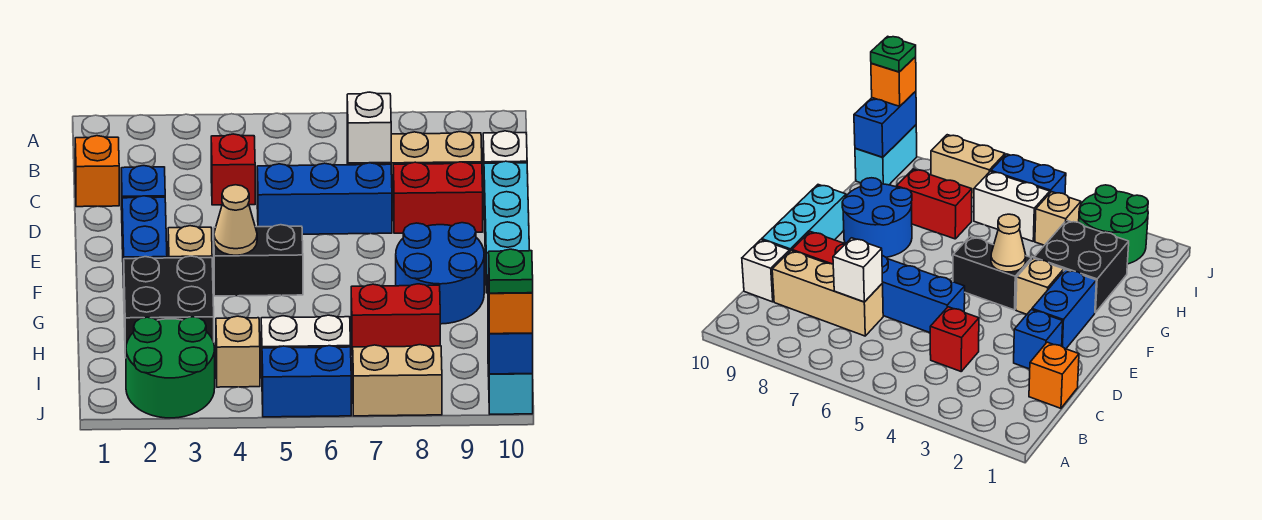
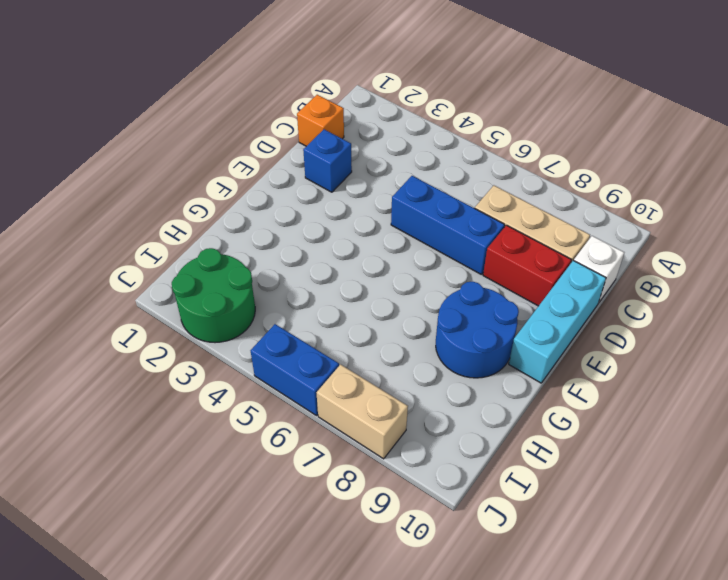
none -> red brick C4 level 1
none -> blue brick E2:F2 level 1
none -> tan brick F3 level 1

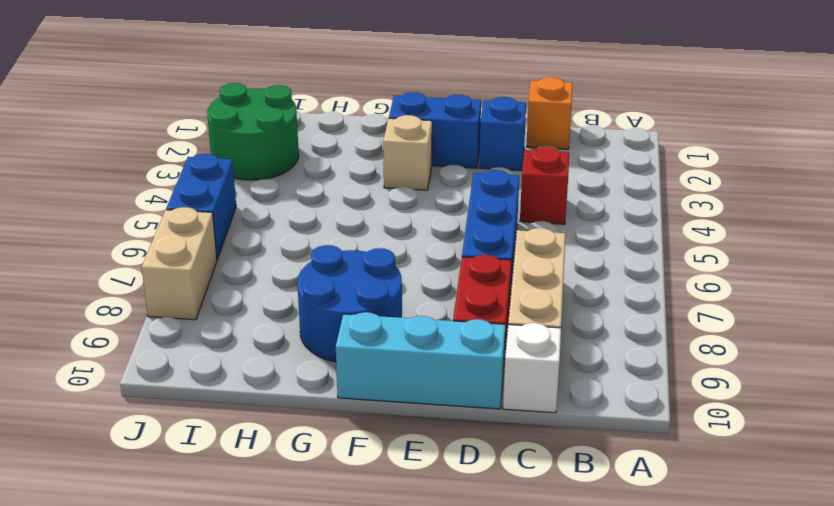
none -> black brick F4:F5 level 1
none -> black brick G2:H3 level 1
none -> red brick H7:H8 level 1

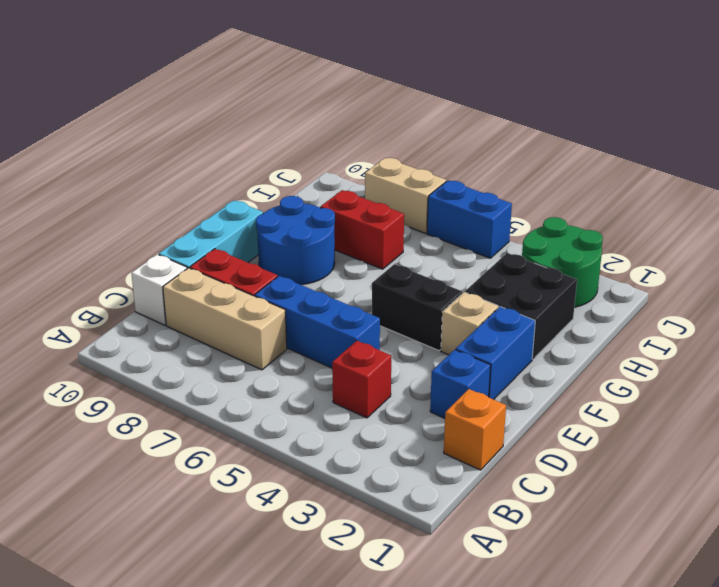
none -> tan brick I4 level 1
none -> white brick I5:I6 level 1
none -> cyan brick I10:J10 level 1

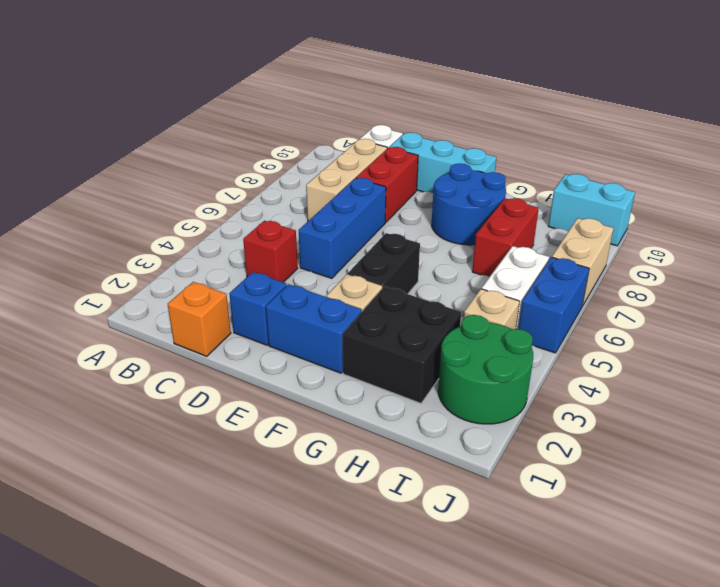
none -> white brick C7 level 2
none -> tan cone F4 level 2
none -> blue brick I10:J10 level 2

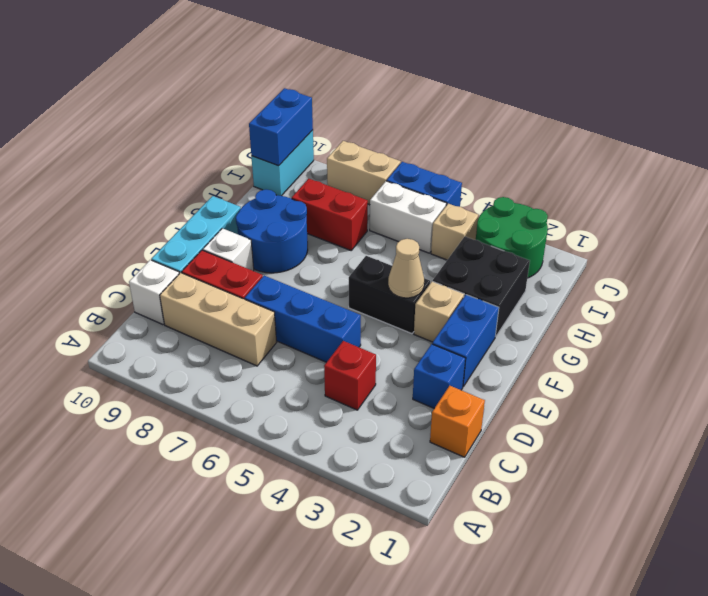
white brick E9 level 1 -> white brick C7 level 2
none -> orange brick J10 level 3
none -> green plate J10 level 4

